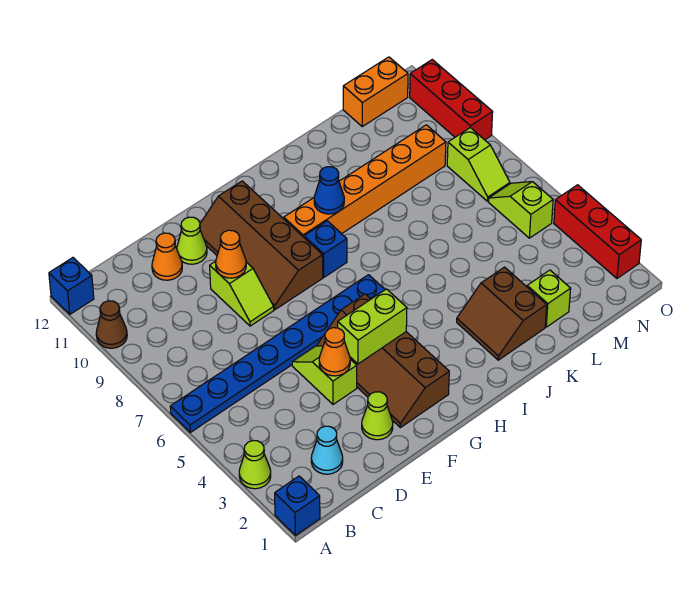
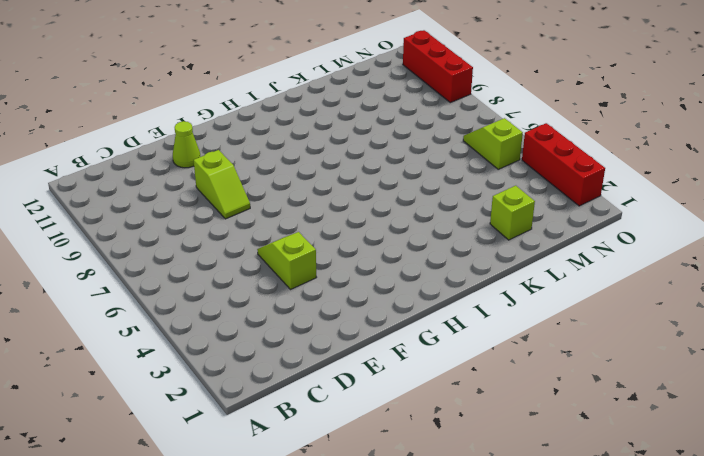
none -> blue brick A1 level 1
none -> lime cone A3 level 1
none -> blue plate A6:H6 level 1

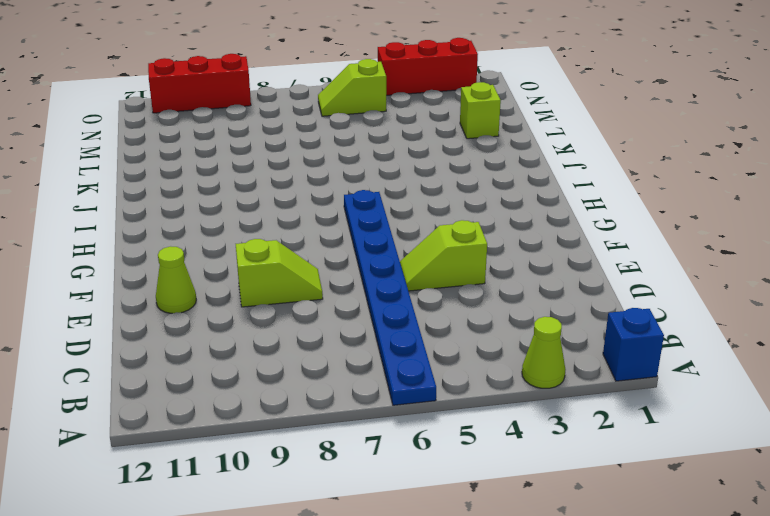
none -> brown cone A10 level 1
none -> blue brick A12 level 1
none -> cyan cone C2 level 1

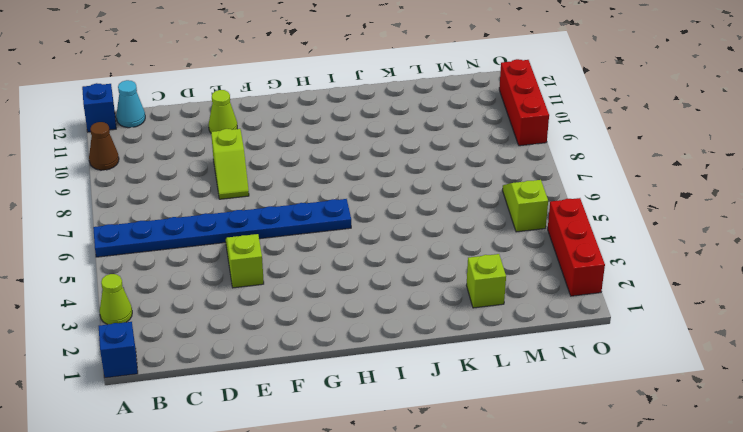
cyan cone B12 level 1 -> cyan cone C2 level 1
none -> orange cone D11 level 1
none -> lime cone E2 level 1
none -> brown slope F2:G5 level 1 top G

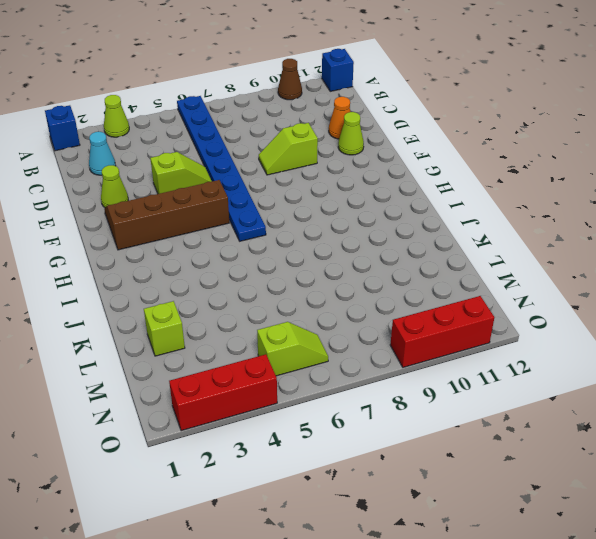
none -> brown slope F8:G11 level 1 top G
none -> blue brick H8 level 1
none -> orange brick H9:M9 level 1

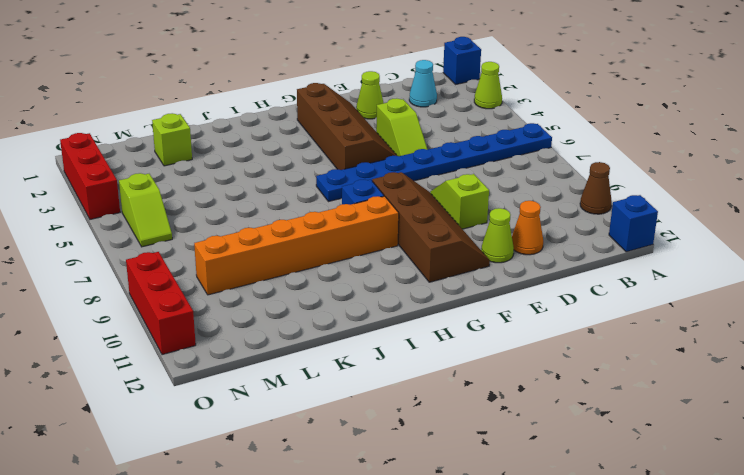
none -> brown slope J2:K3 level 1 top K
none -> orange brick M12:N12 level 1
none -> lime slope N7:N8 level 1 top 8

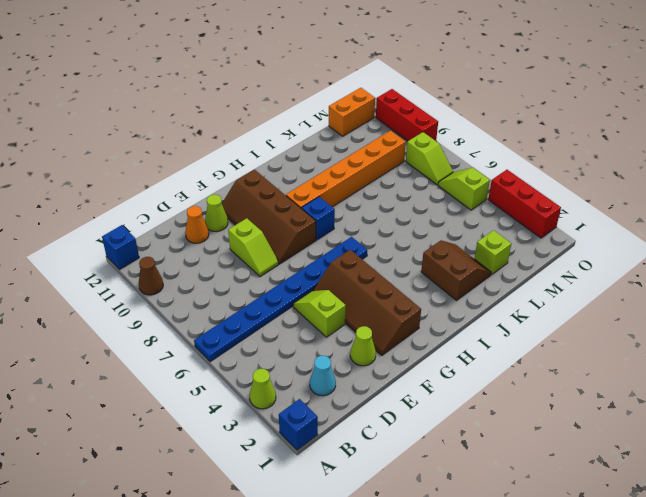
brown slope J2:K3 level 1 top J -> brown slope J2:K3 level 1 top K
none -> orange cone E4 level 2
none -> orange cone E9 level 2
none -> lime brick F4:G4 level 2

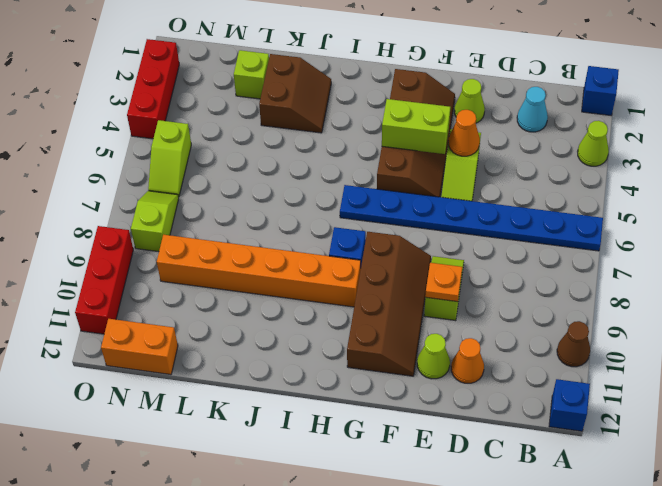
orange plate E9 level 2 -> orange cone E9 level 2
none -> blue cone I9 level 2

